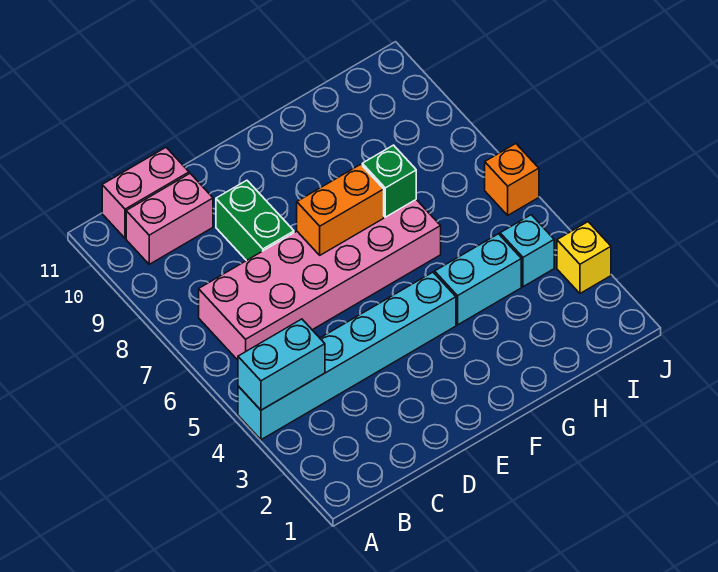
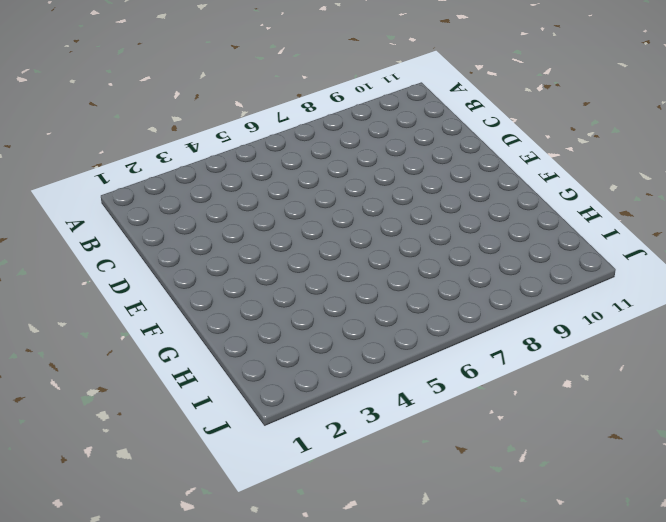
none -> cyan brick A4:F4 level 1
none -> pink brick B6:G7 level 1
none -> pink brick B10:C10 level 1

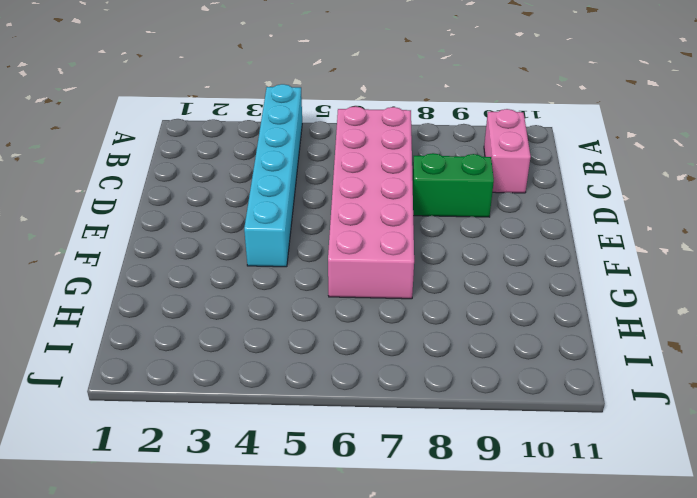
none -> pink brick B11:C11 level 1
none -> cyan brick G4:H4 level 1
none -> cyan brick I4 level 1

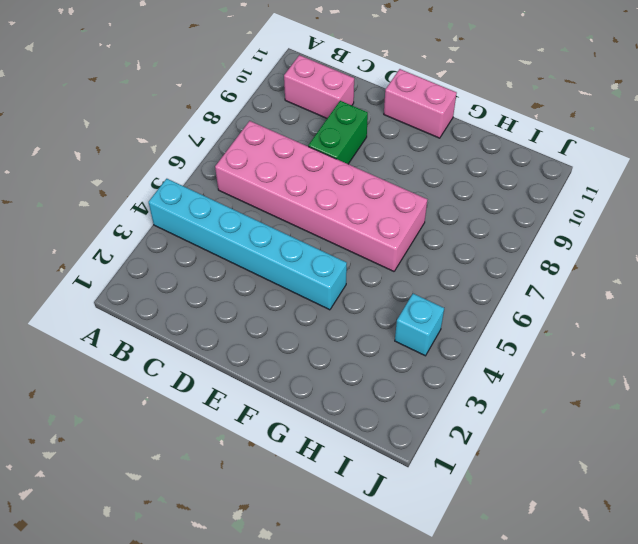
pink brick E11:F11 level 1 -> pink brick B11:C11 level 1
none -> cyan brick G4:H4 level 1
none -> yellow brick J3 level 1
none -> orange brick J6 level 1

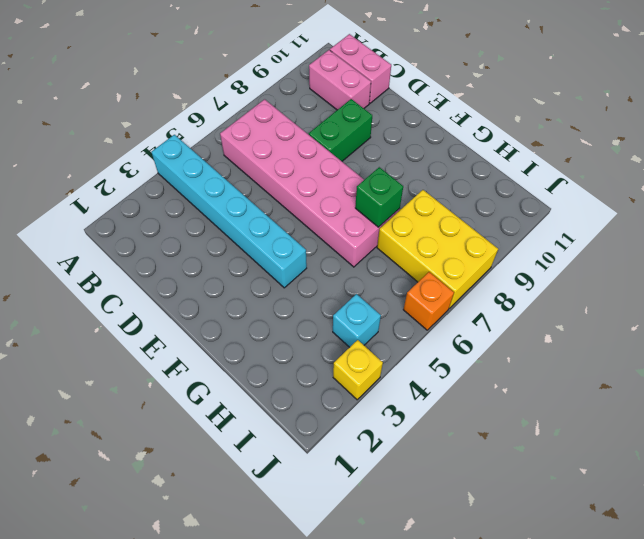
yellow brick H7:J8 level 1 -> none
none -> cyan brick G4:H4 level 1
none -> cyan brick A4:B4 level 2
none -> orange brick E7:F7 level 2

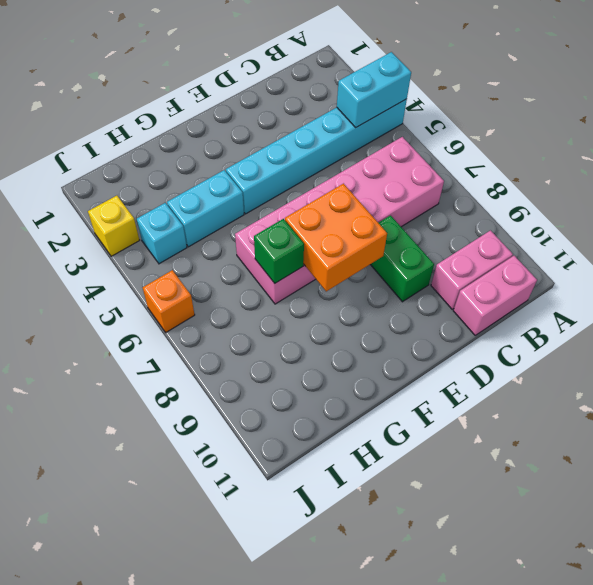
orange brick E7:F8 level 2 -> orange brick E7:F7 level 2

